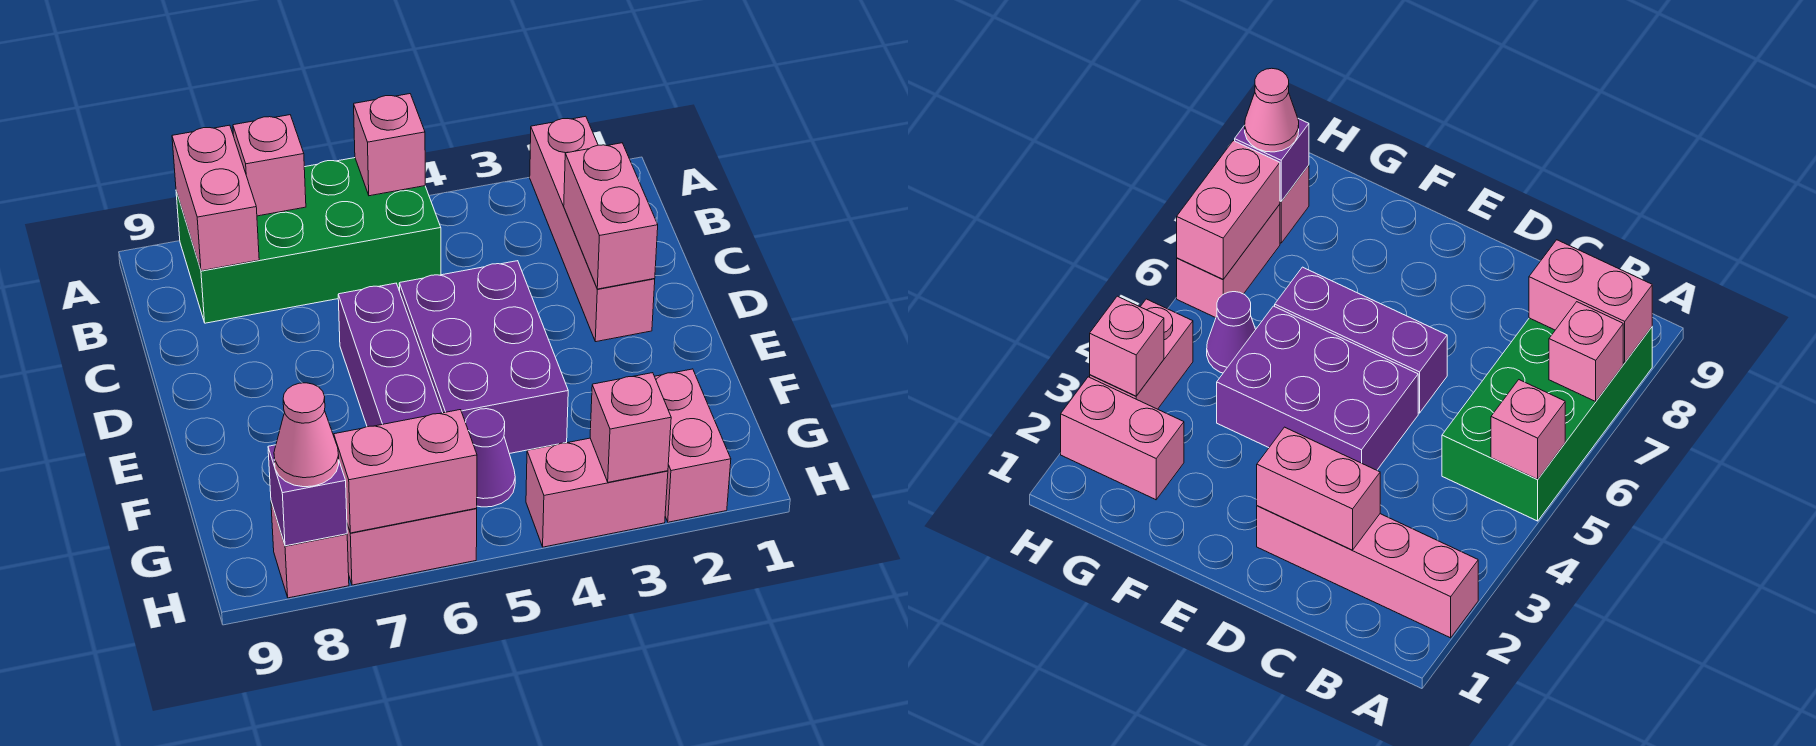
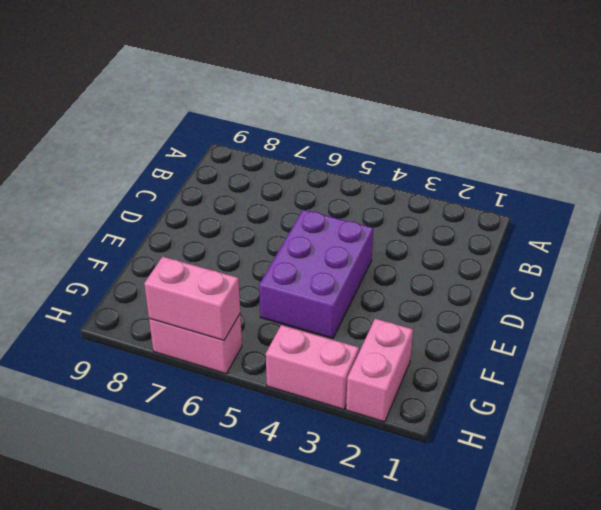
none -> pink brick A2:D2 level 1
none -> green brick A5:B8 level 1
none -> purple brick D6:F6 level 1

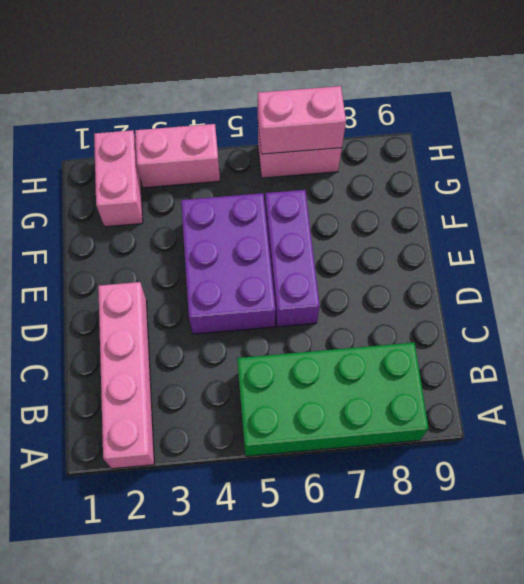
none -> purple cone G5 level 1
none -> pink brick H8 level 1
none -> pink brick A5 level 2

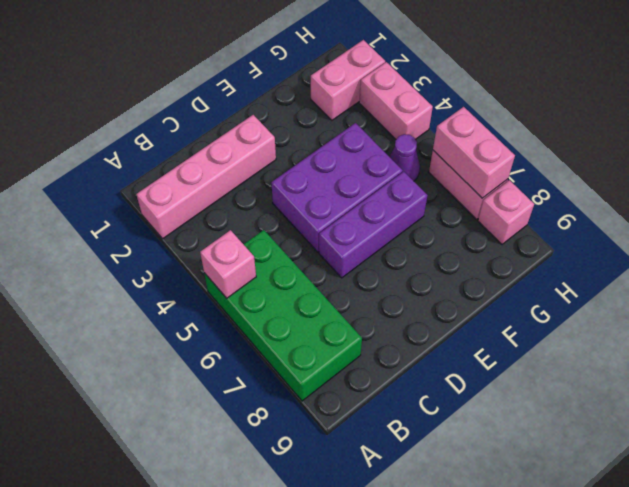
none -> pink brick A7 level 2
none -> pink brick A8:B8 level 2
none -> pink brick C2:D2 level 2

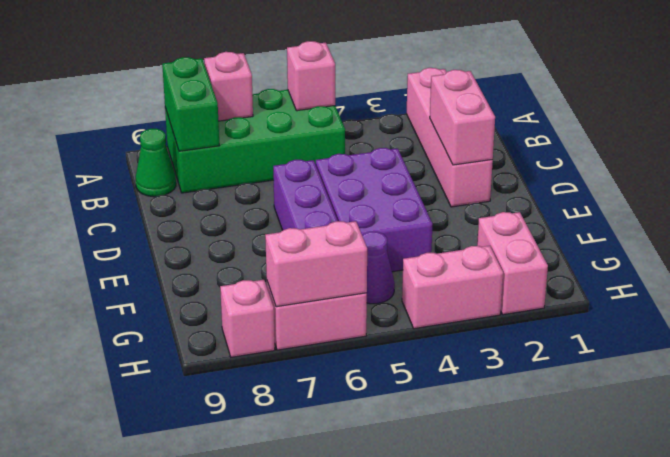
green brick A8:B8 level 2 -> pink brick A8:B8 level 2
green cone B9 level 1 -> none
none -> pink brick H3 level 2
none -> purple brick H8 level 2
none -> pink cone H8 level 3

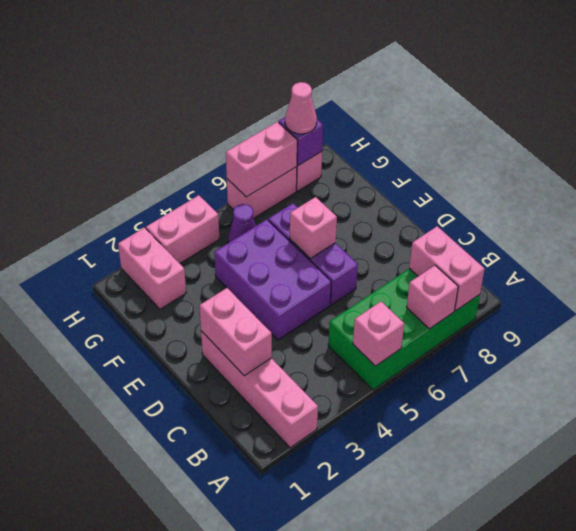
pink brick E6 level 2 -> pink brick H3 level 2

